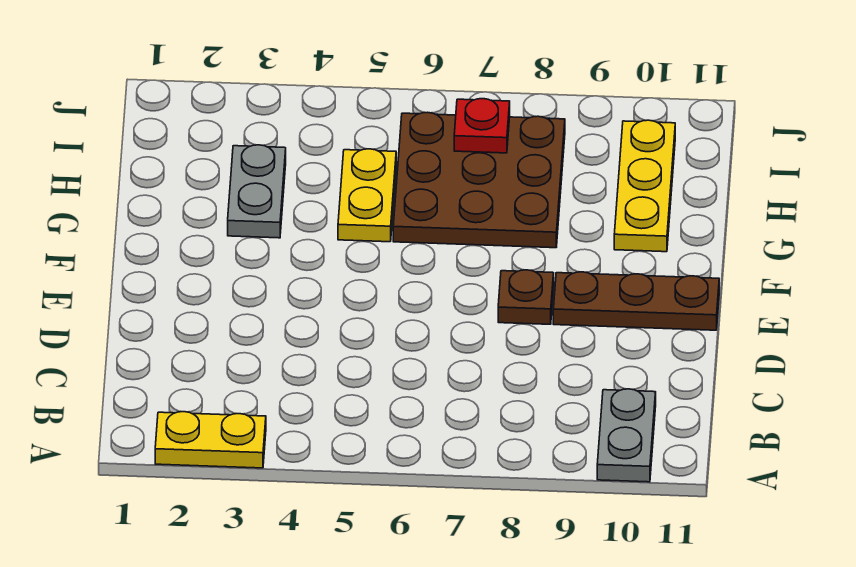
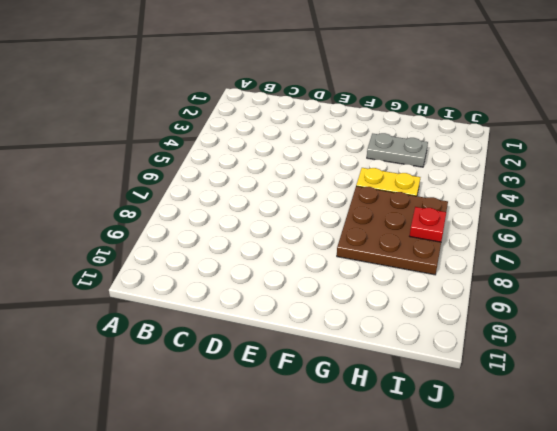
none -> yellow plate A2:A3 level 1
none -> grey plate A10:B10 level 1

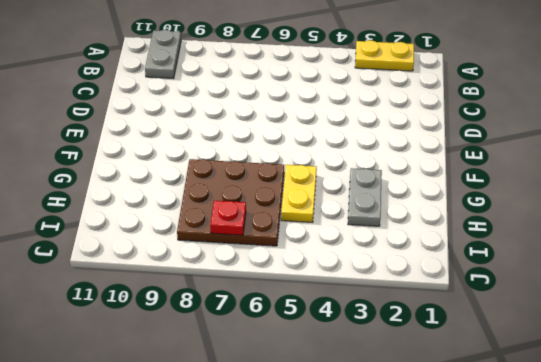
none -> brown plate E8 level 1
none -> brown plate E9:E11 level 1

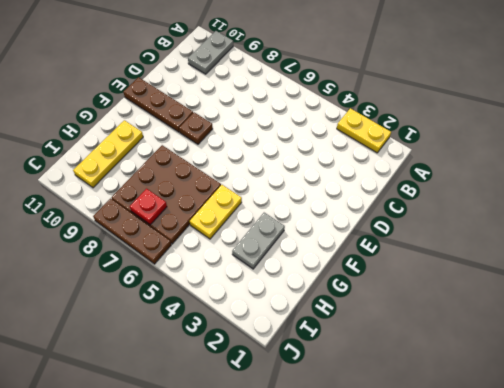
brown plate J6:J8 level 1 -> none

